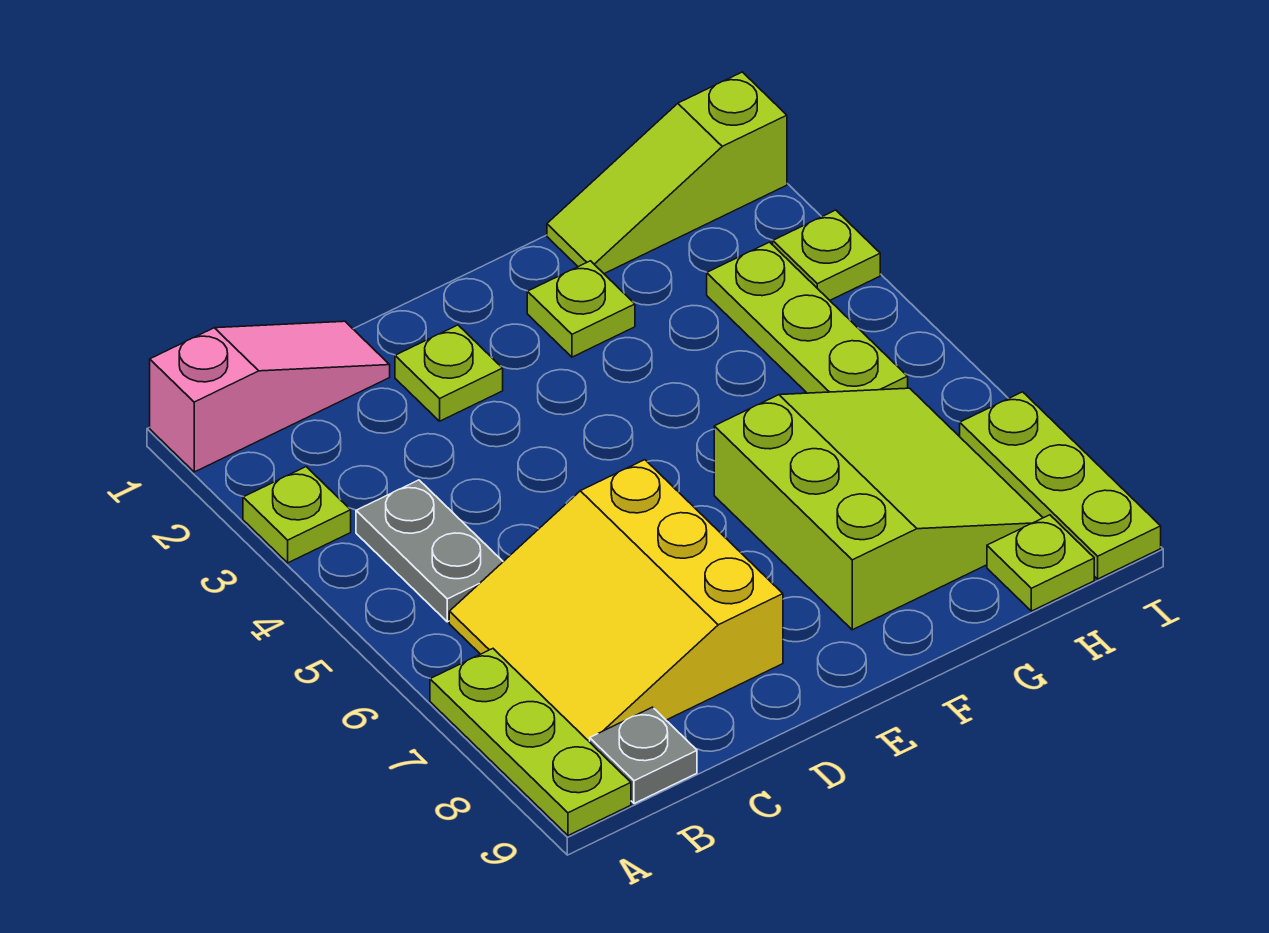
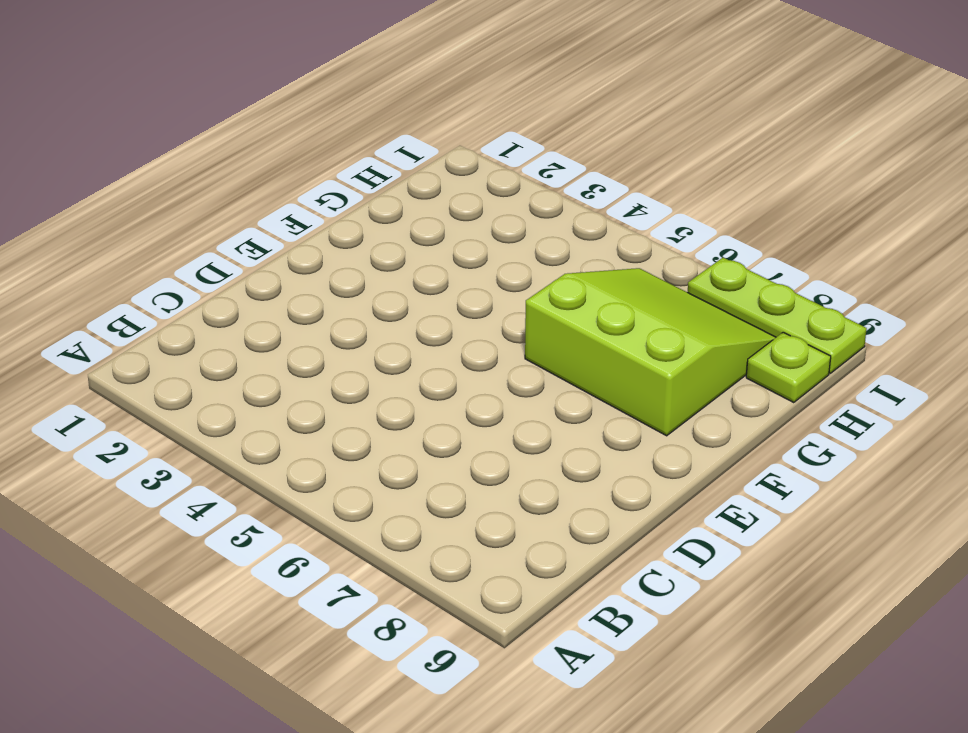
none -> pink slope A1:C1 level 1 top A
none -> lime plate A3 level 1
none -> lime plate A7:A9 level 1

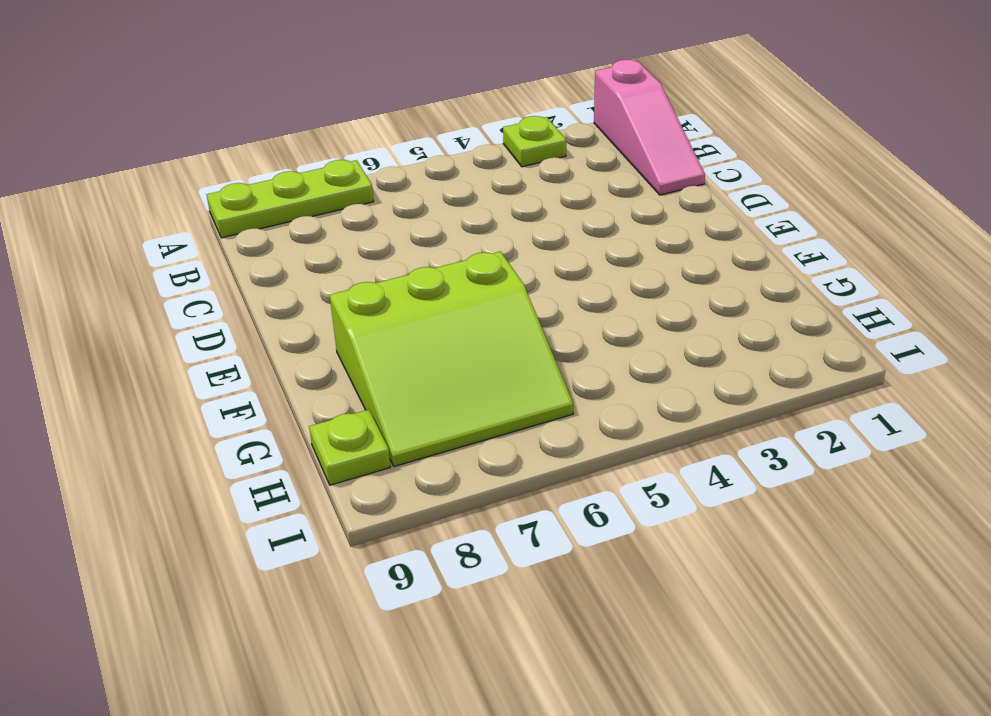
none -> grey plate B4:B5 level 1
none -> yellow slope B6:D8 level 1 top D
none -> grey plate B9 level 1

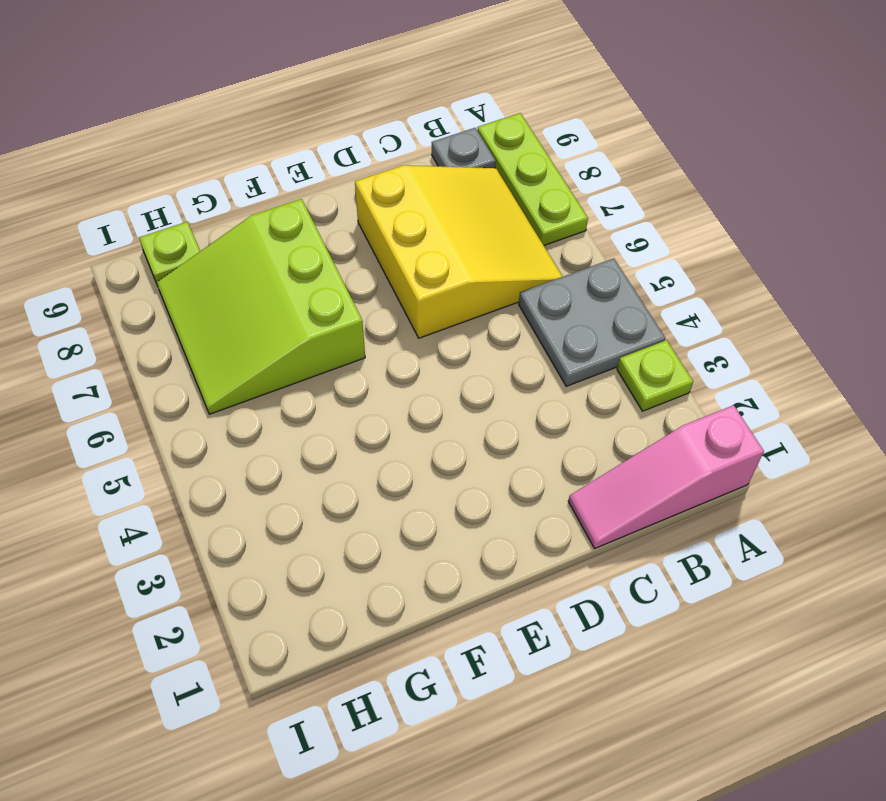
grey plate A4:B5 level 1 -> grey plate B4:B5 level 1
none -> lime plate D2 level 1
none -> lime plate F2 level 1
none -> lime slope G1:I1 level 1 top I

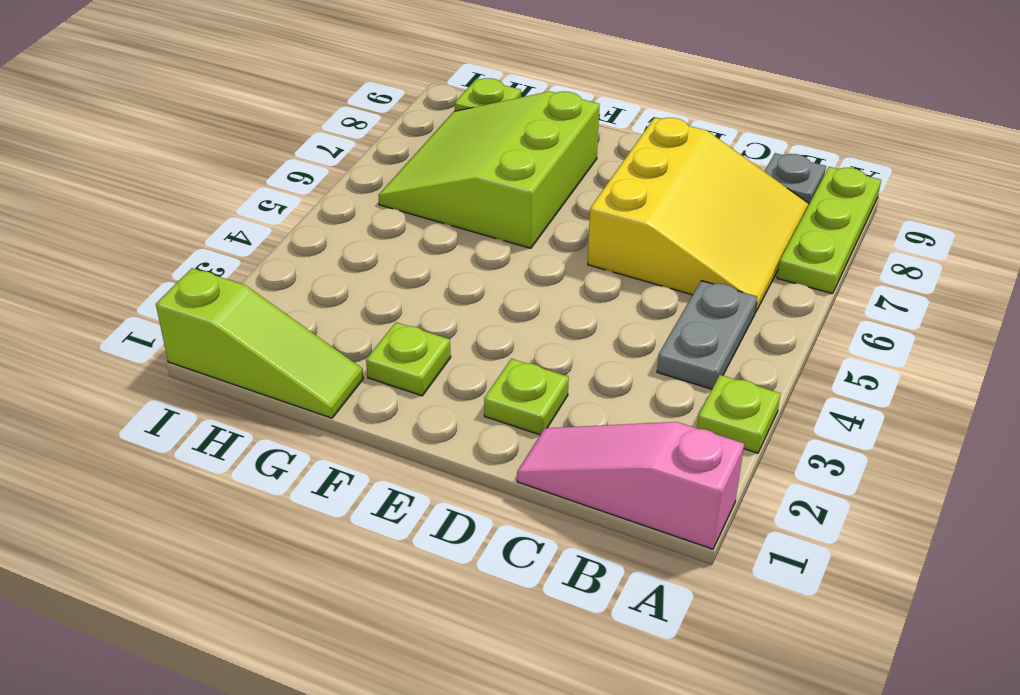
none -> lime plate H3:H5 level 1
none -> lime plate I3 level 1
none -> lime plate I7:I9 level 1

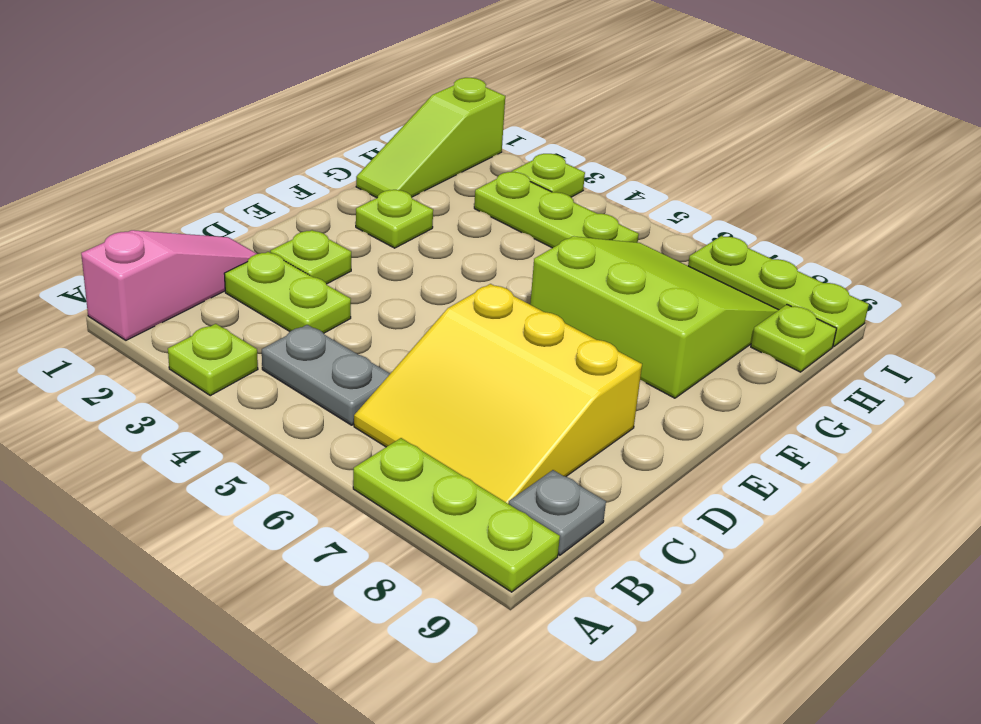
lime plate C2:C3 level 1 -> none

